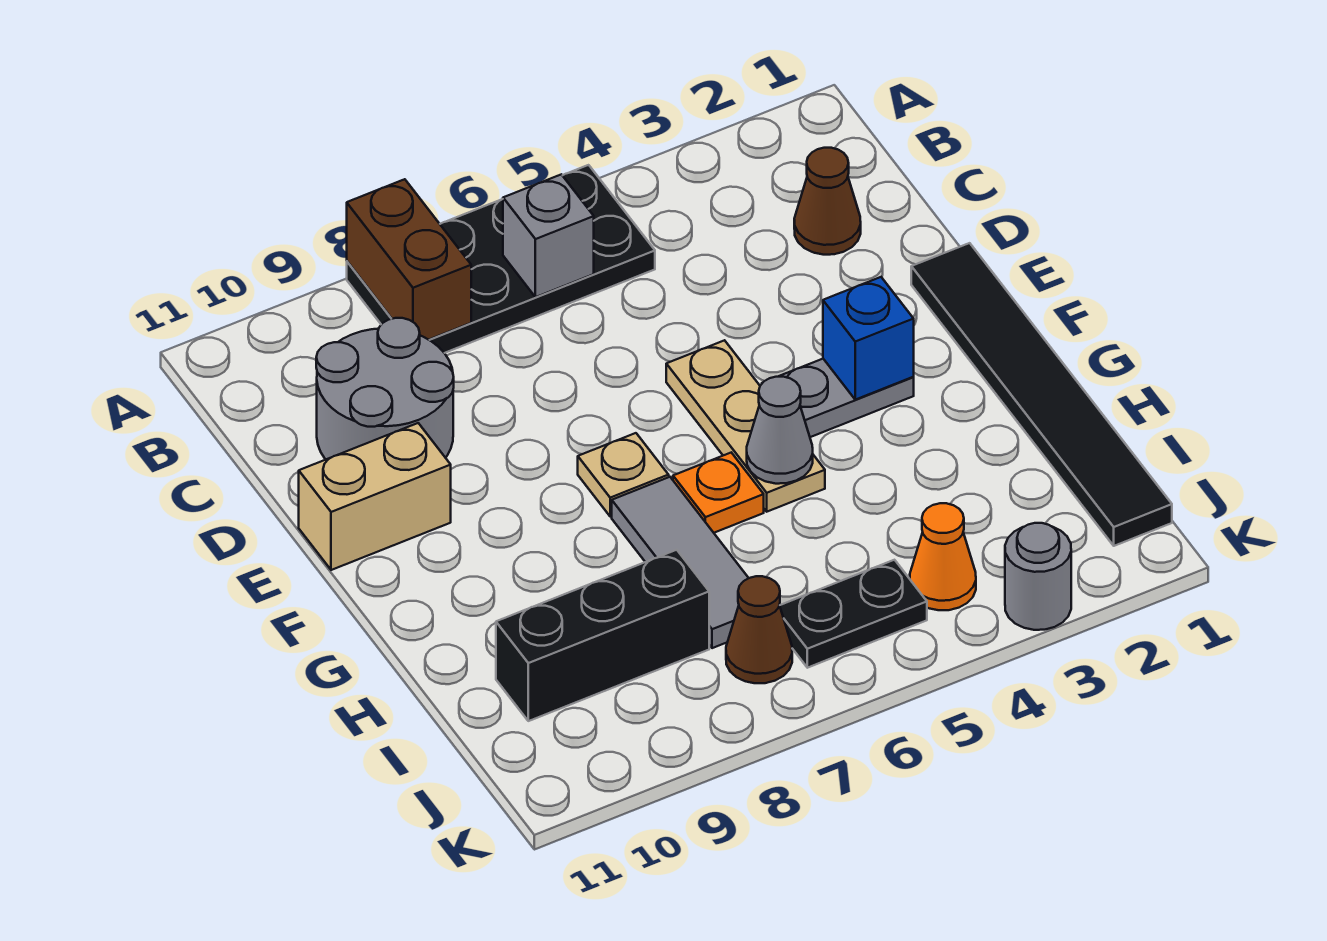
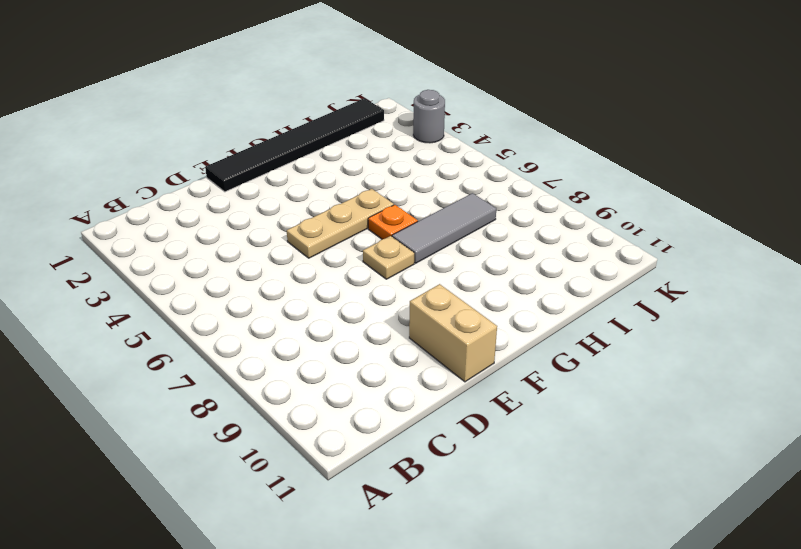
none -> black plate A5:B8 level 1
none -> brown cone C2 level 1
none -> grey round brick C9:D10 level 1

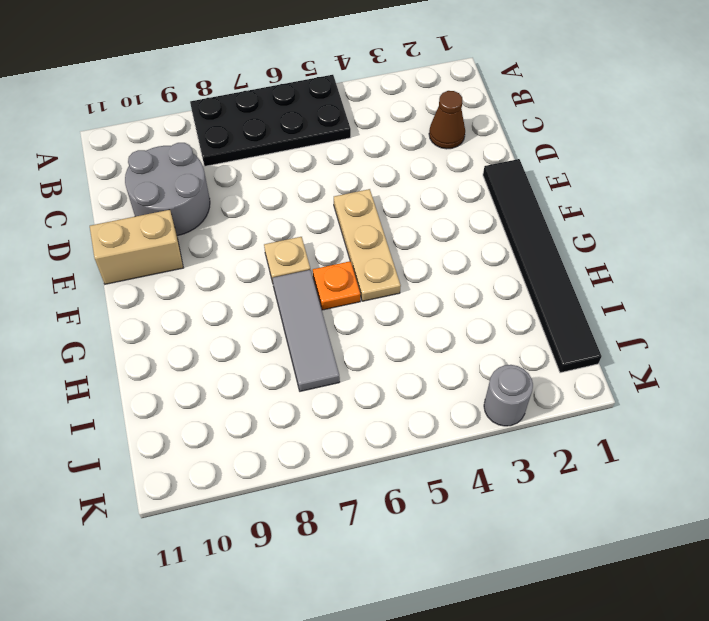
none -> grey plate F3:F4 level 1
none -> black brick I8:I10 level 1
none -> orange cone J4 level 1

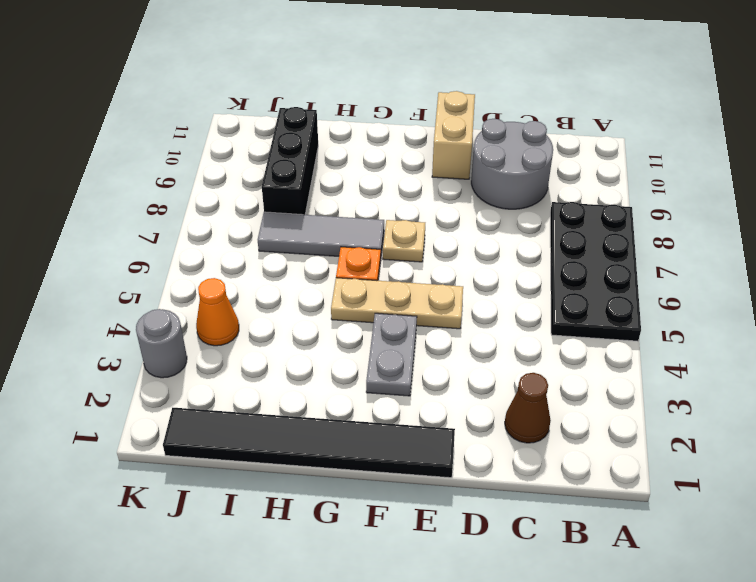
none -> black plate J5:J6 level 1
none -> brown cone J7 level 1
none -> brown brick A8:B8 level 2

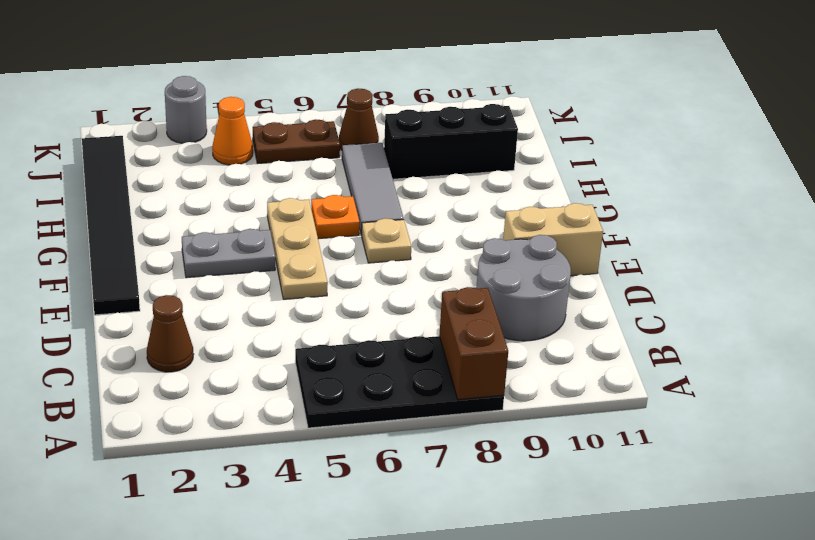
brown plate J5:J6 level 1 -> black plate J5:J6 level 1
none -> grey brick B6 level 2
none -> blue brick F3 level 2
none -> grey cone G5 level 2

